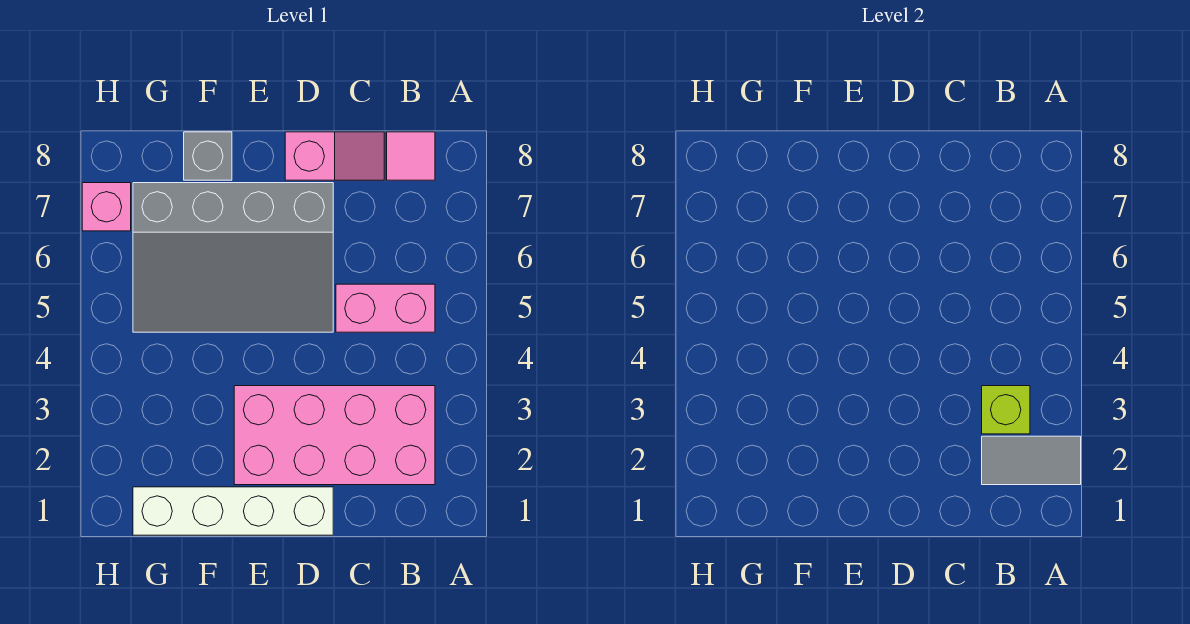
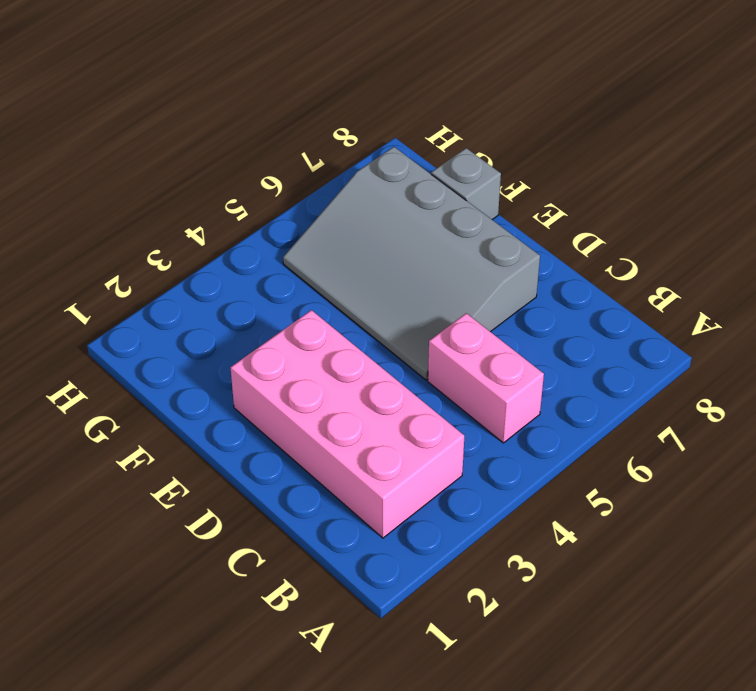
none -> pink tile B8 level 1
none -> pink slope C8:D8 level 1 top D

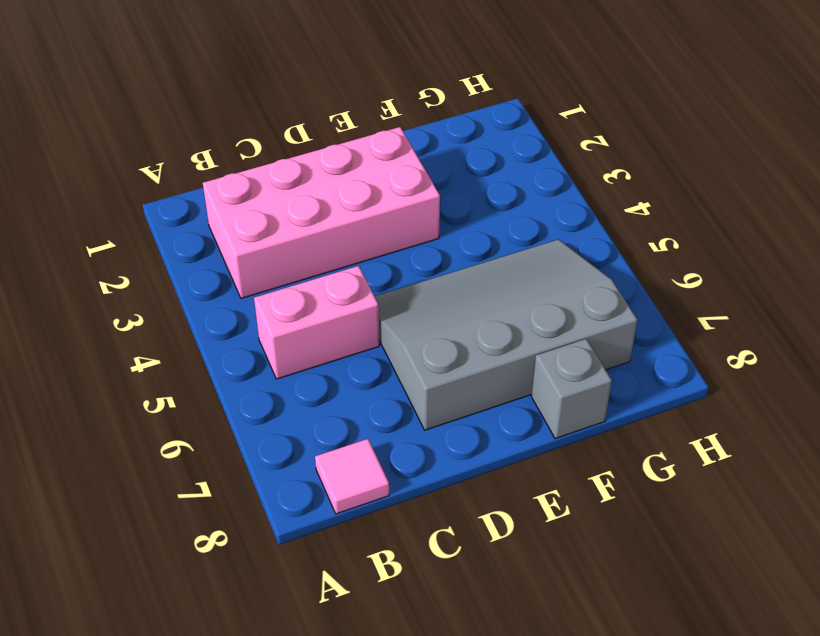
none -> pink slope C8:D8 level 1 top D
none -> white brick D1:G1 level 1

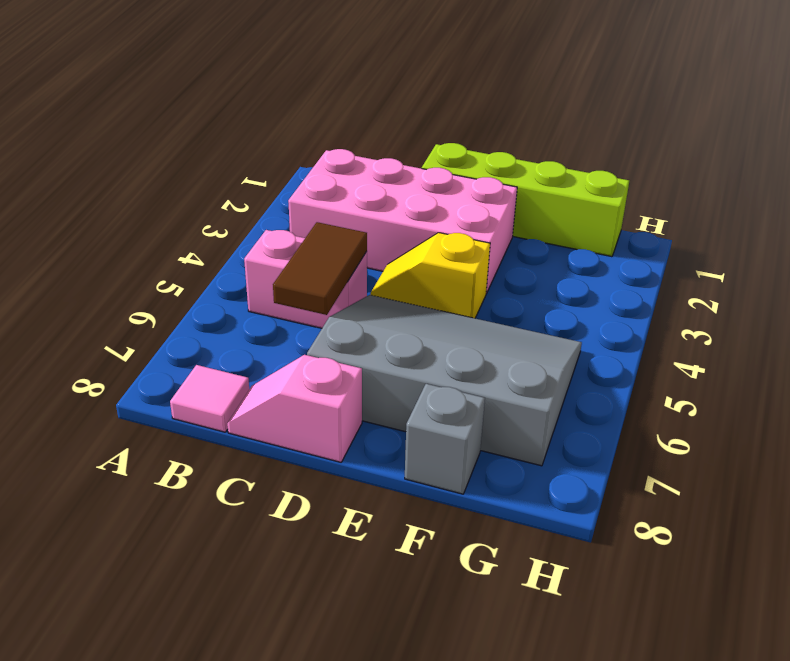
brown tile C5:C6 level 2 -> none
lime brick D1:G1 level 1 -> white brick D1:G1 level 1
yellow slope D4:E4 level 1 top E -> none
none -> pink brick H7 level 1
none -> grey tile A2:B2 level 2

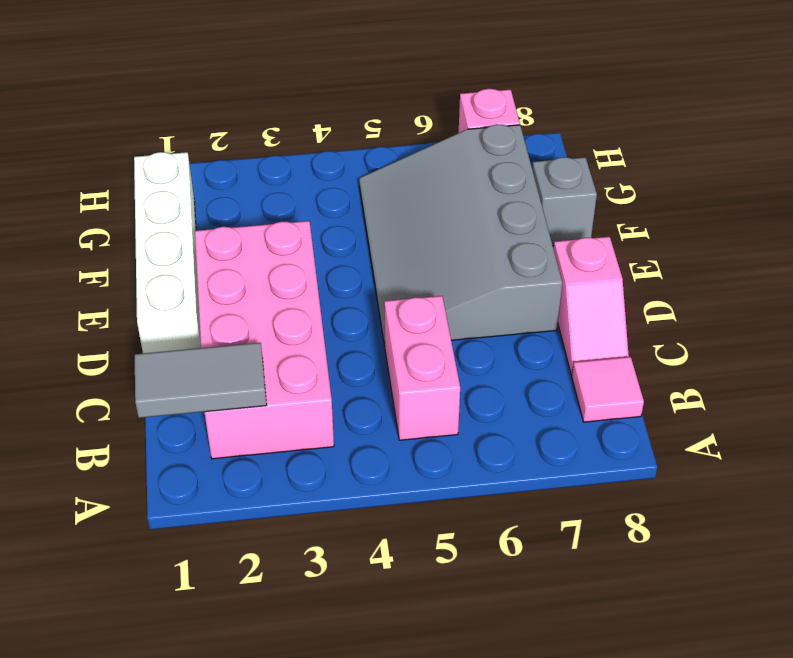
grey tile B1:B2 level 2 -> grey tile A2:B2 level 2
none -> lime brick B3 level 2

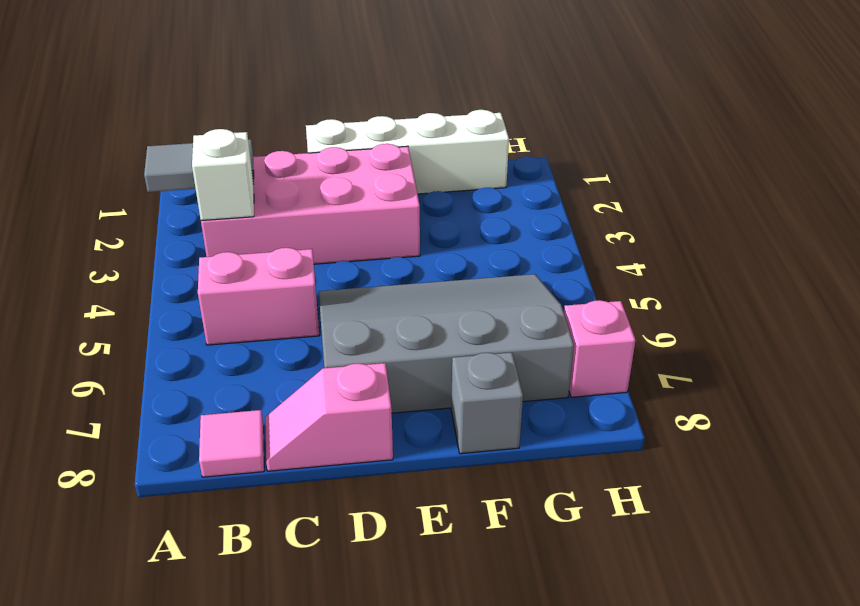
white brick B3 level 2 -> lime brick B3 level 2

